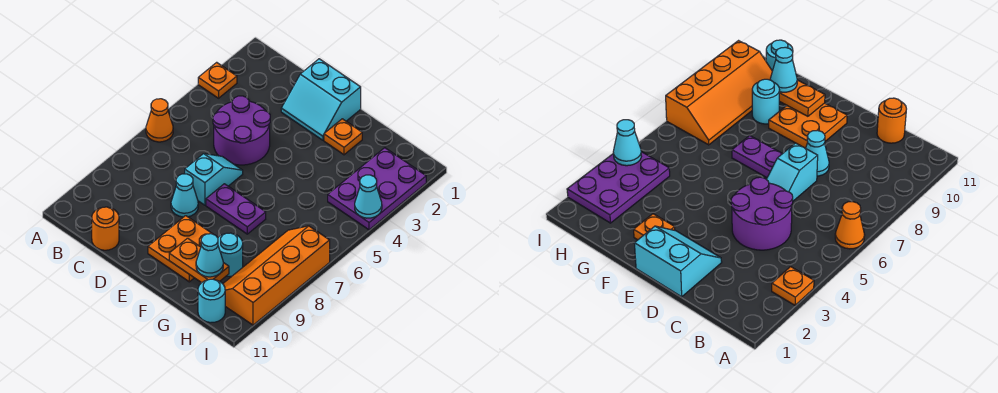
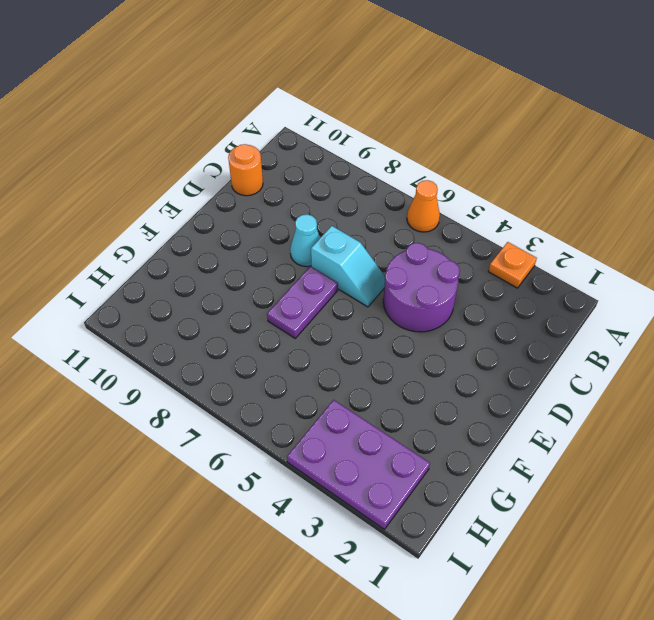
none -> cyan slope D1:E2 level 1 top 1
none -> orange plate E9:F10 level 1
none -> orange plate F2 level 1

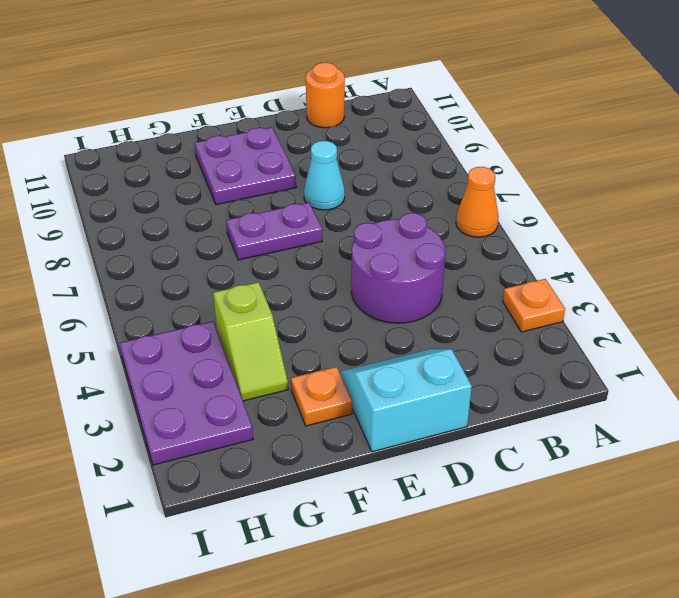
purple plate E9:F10 level 1 -> orange plate E9:F10 level 1
lime slope G3:G4 level 1 top 4 -> none
none -> cyan slope D6:D7 level 1 top 7
none -> cyan round brick G9 level 1
none -> orange slope H7:I10 level 1 top I

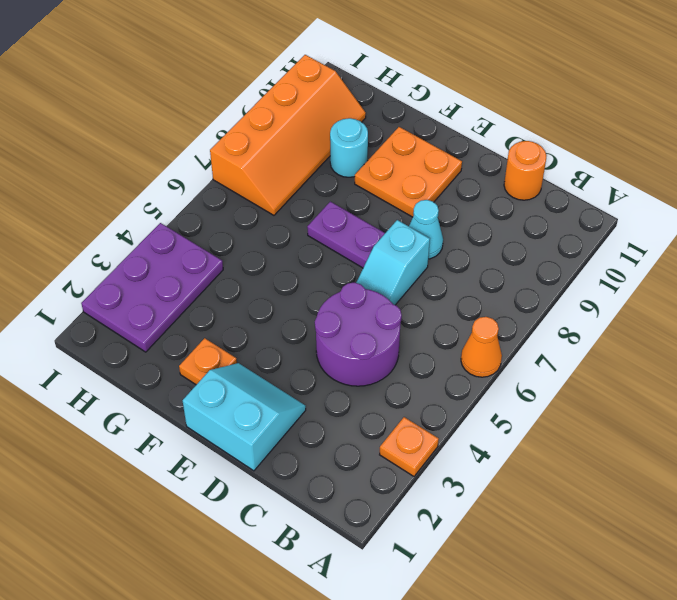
none -> cyan round brick H11 level 1
none -> orange plate F10:G10 level 2
none -> cyan cone I4 level 2

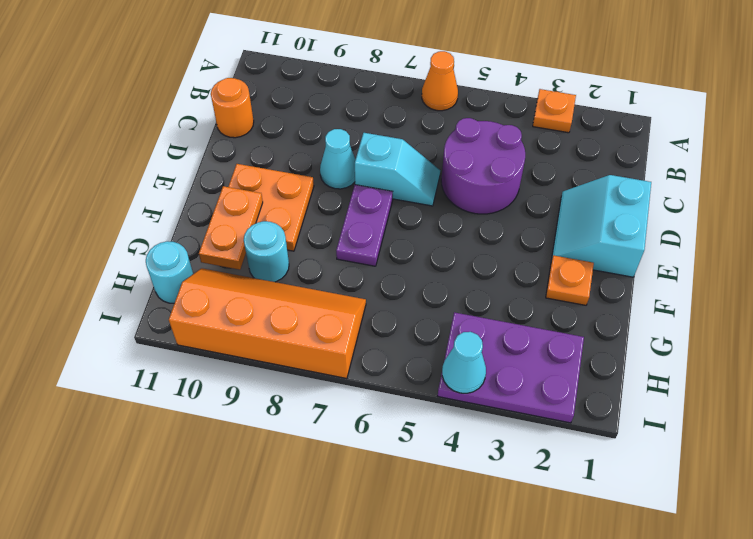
none -> cyan cone G10 level 3

